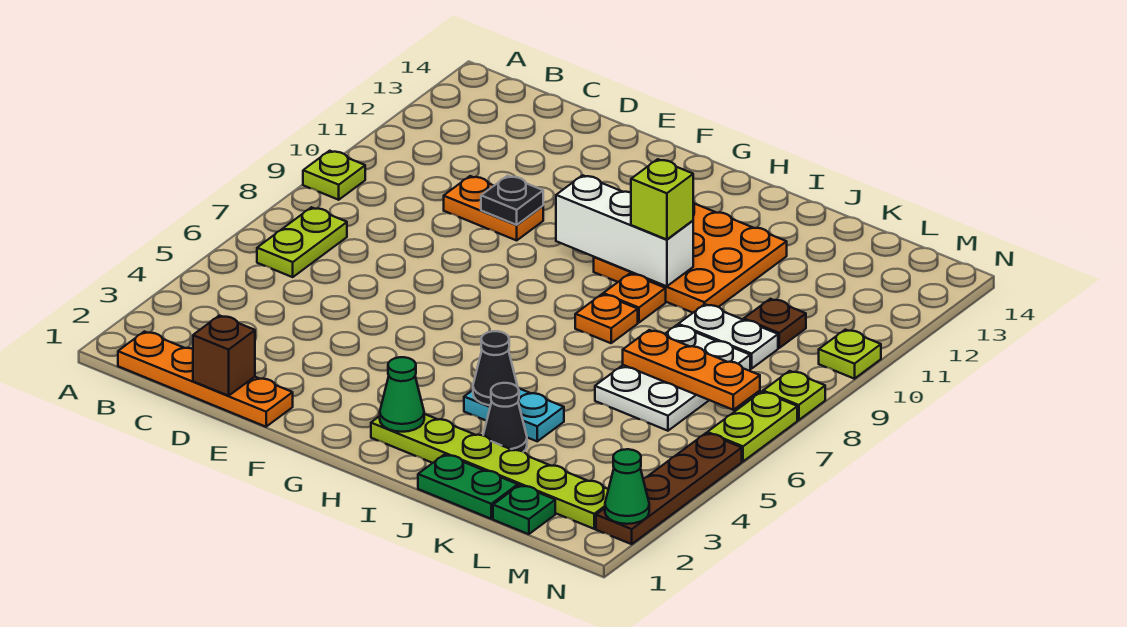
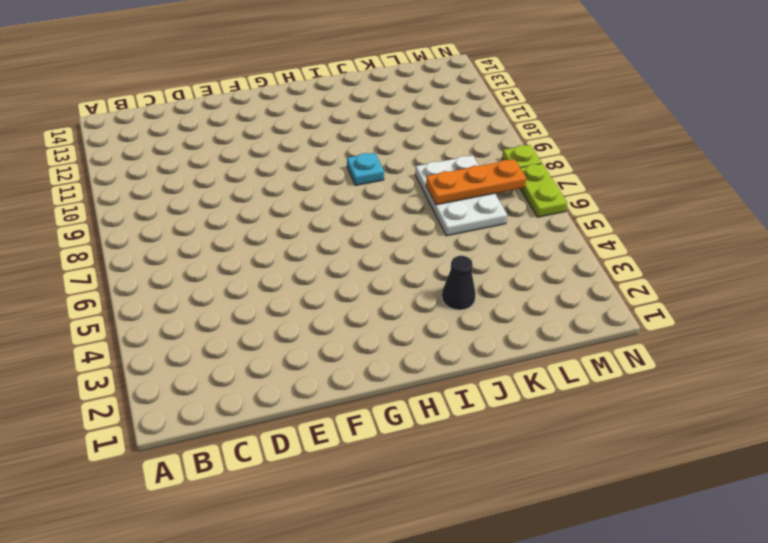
cyan plate I9 level 1 -> orange plate I9 level 1
none -> lime plate A9 level 1
none -> orange plate B1:E1 level 1
none -> lime plate B6:B7 level 1

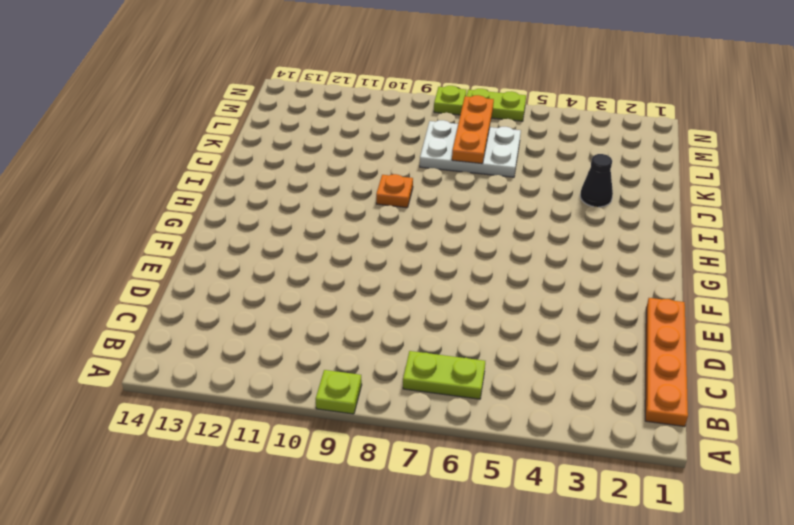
none -> orange plate D10:E10 level 1
none -> lime plate H2:M2 level 1
none -> orange plate H10:J12 level 1

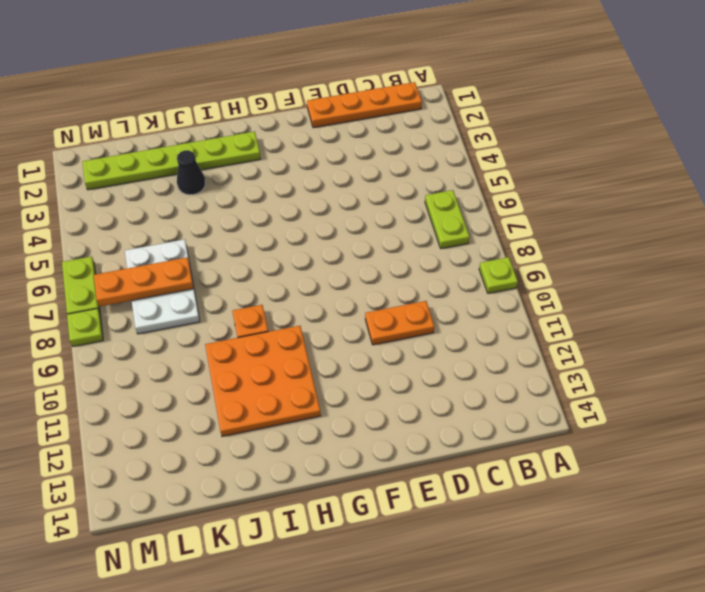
none -> cyan plate I4:J4 level 1
none -> orange plate I8 level 1
none -> green plate J1:K1 level 1

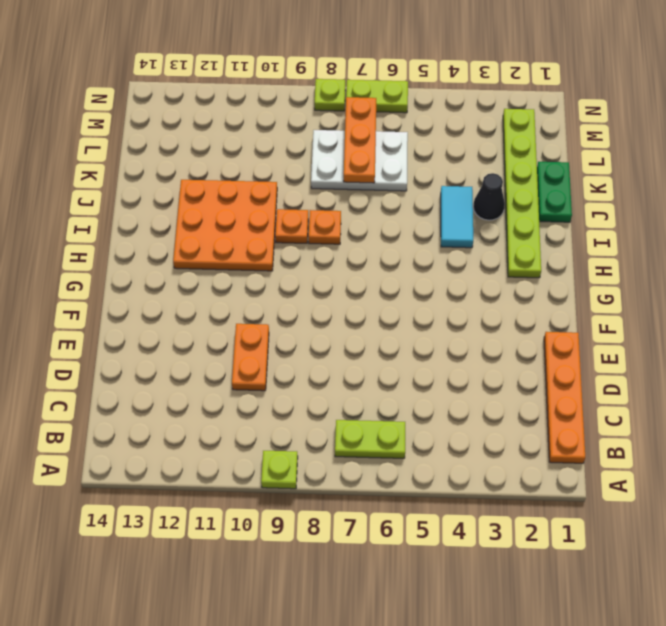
cyan tile I4:J4 level 1 -> cyan plate I4:J4 level 1
none -> white plate K9:L9 level 1
none -> green plate L1 level 1
none -> brown plate L10 level 1

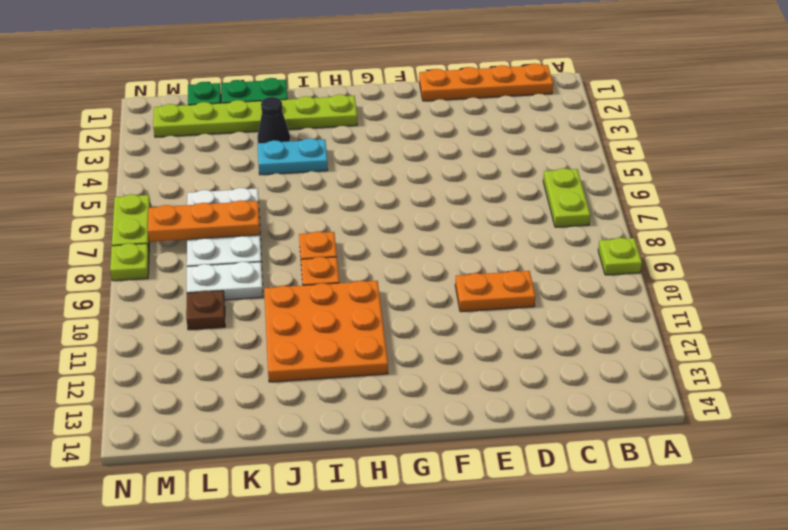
none -> brown plate N2:N5 level 1
none -> lime plate N10 level 1
none -> brown brick D1 level 2

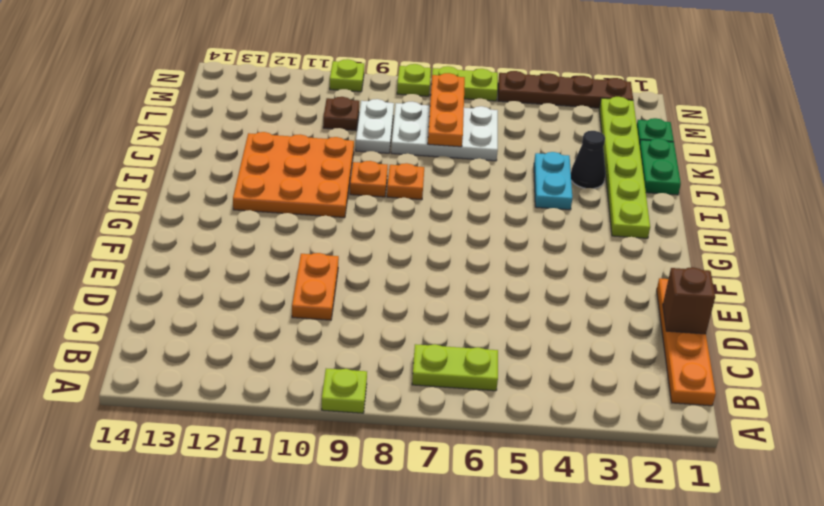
none -> black plate E10 level 2
none -> white brick G10:I10 level 2
none -> green cone H2 level 2

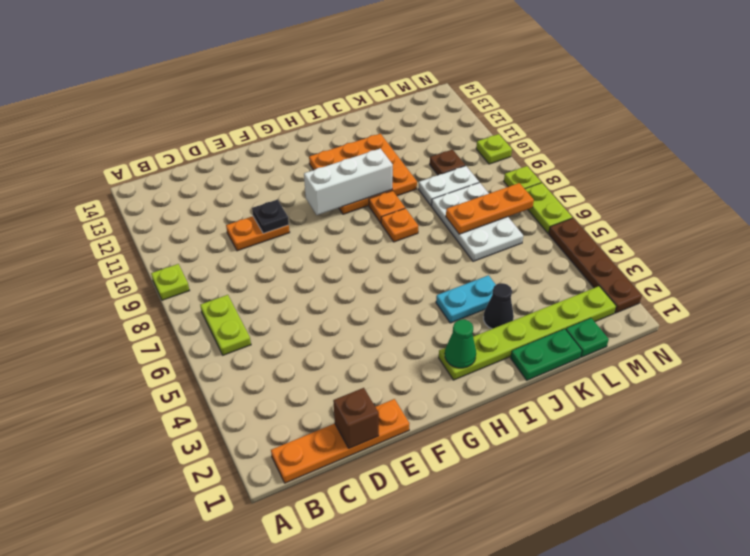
none -> black cone I4 level 2
none -> green cone N2 level 2
none -> lime brick I10 level 3

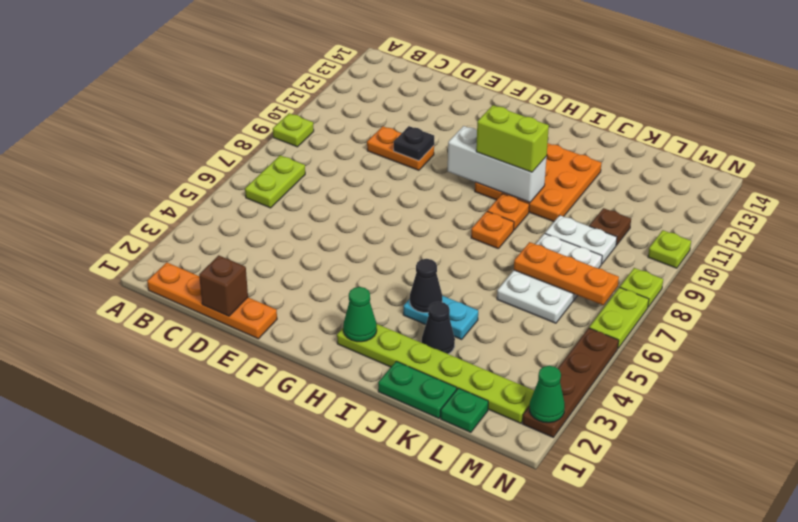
lime brick H10:I10 level 3 -> lime brick I10 level 3

